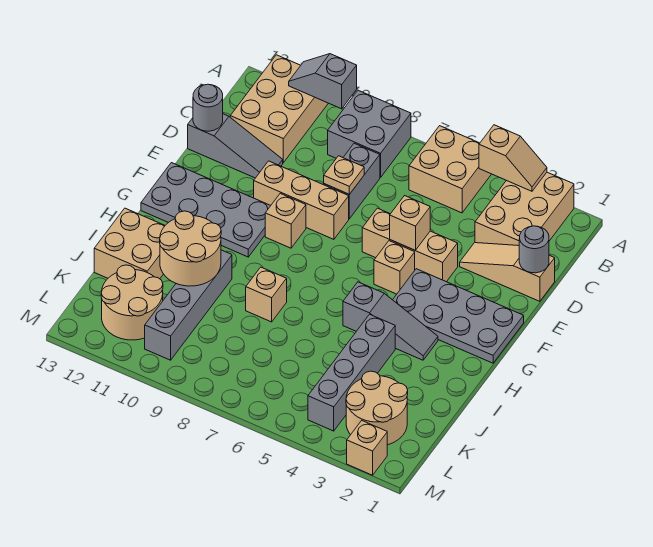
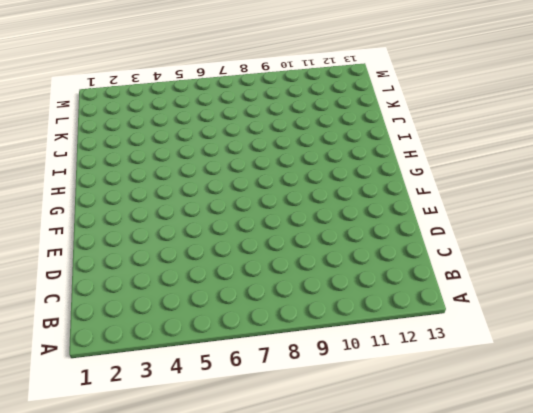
none -> tan brick A2:C3 level 1
none -> tan brick A5:B6 level 1
none -> grey brick A8:B9 level 1

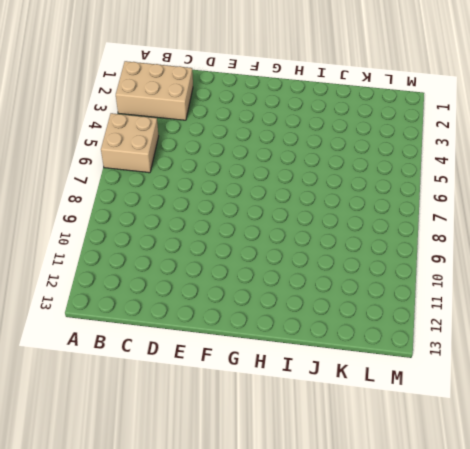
none -> grey brick A8:B9 level 1
none -> tan brick A11:C12 level 1
none -> grey brick C8:D8 level 1

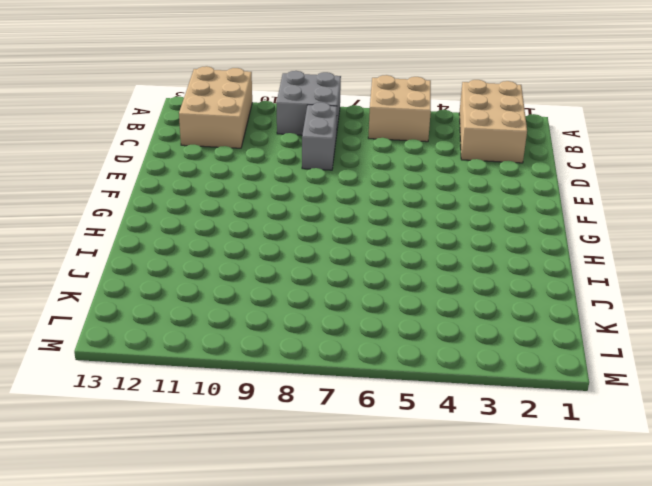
none -> tan slope D1:D3 level 1 top 1
none -> grey slope D11:D13 level 1 top 13
none -> tan brick E4:E6 level 1

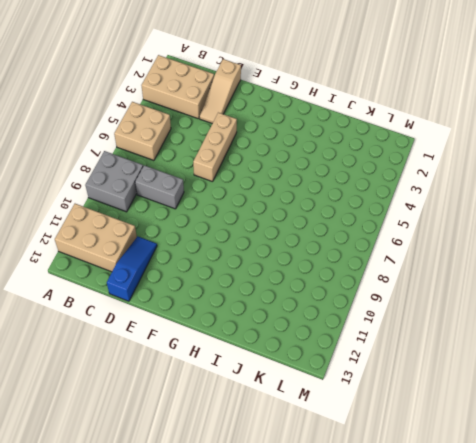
blue slope D11:D13 level 1 top 13 -> grey slope D11:D13 level 1 top 13
none -> tan brick E8:E10 level 1
none -> grey plate F1:G4 level 1
none -> tan brick F5 level 1

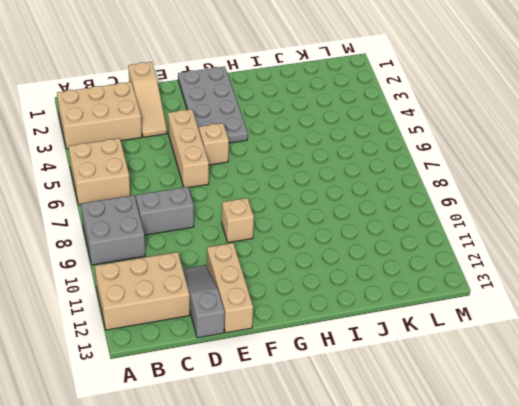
tan brick E11:E13 level 1 -> tan brick E8:E10 level 1
none -> grey plate F10:G13 level 1
none -> grey slope H3:H5 level 1 top 5
none -> grey brick I4:L4 level 1

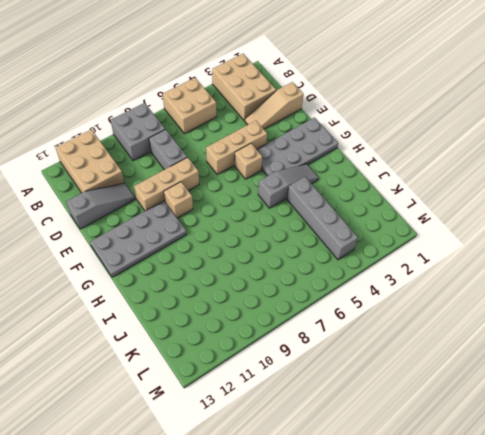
none -> tan brick I8 level 1
none -> grey brick I10:L10 level 1
none -> tan brick I12:J13 level 1

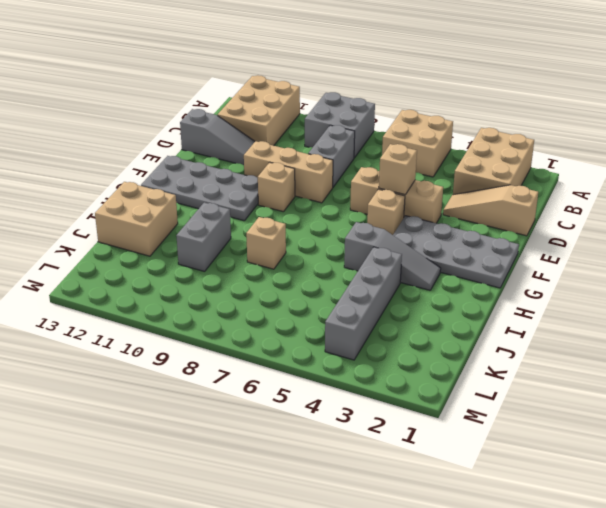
grey brick I10:J10 level 1 -> grey brick I10:L10 level 1
none -> tan round brick K2:L3 level 1
none -> tan round brick K11:L12 level 1
none -> tan brick M2 level 1

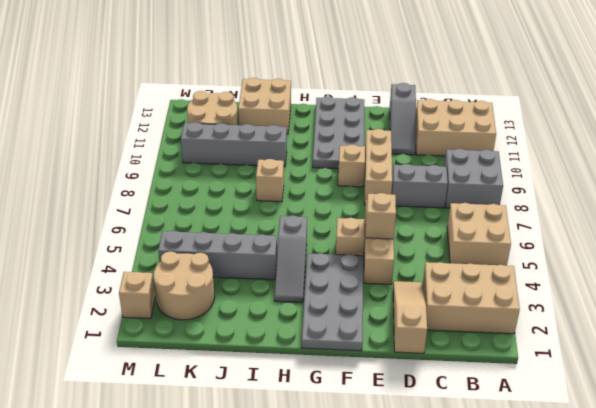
none -> tan slope A3:A4 level 2 top 4
none -> grey slope A10:A11 level 2 top 10
none -> grey round brick D1 level 2

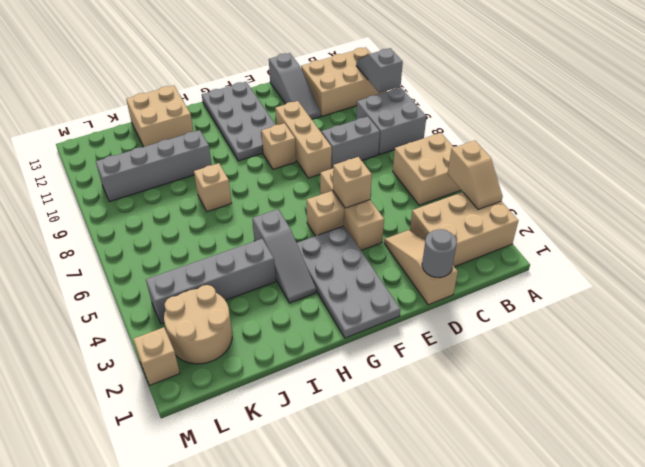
none -> tan round brick K11:L12 level 1
none -> tan plate D8 level 2
none -> grey round brick D13 level 2

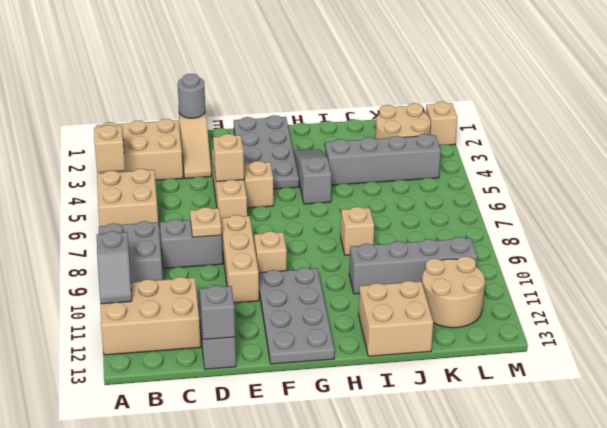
grey brick D13 level 2 -> grey round brick D13 level 2
none -> tan round brick I10:J11 level 2

